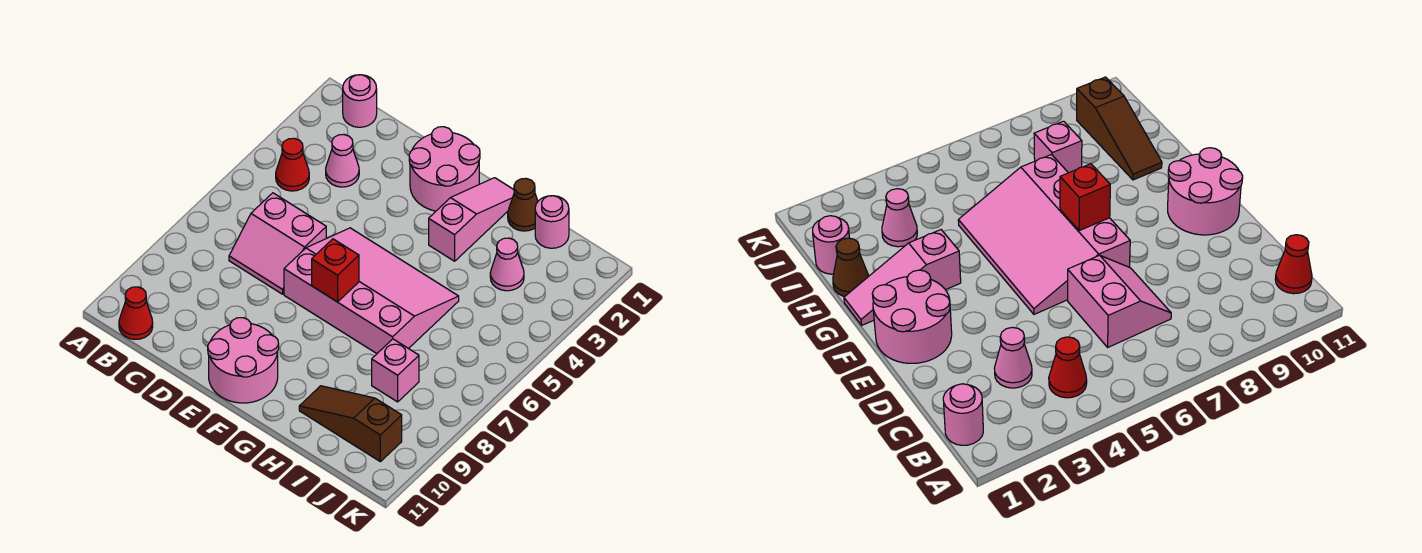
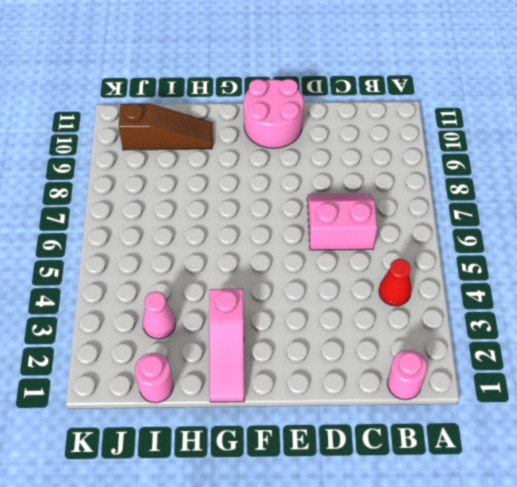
none -> red cone B11 level 1
none -> pink cone C3 level 1
none -> pink round brick E1:F2 level 1

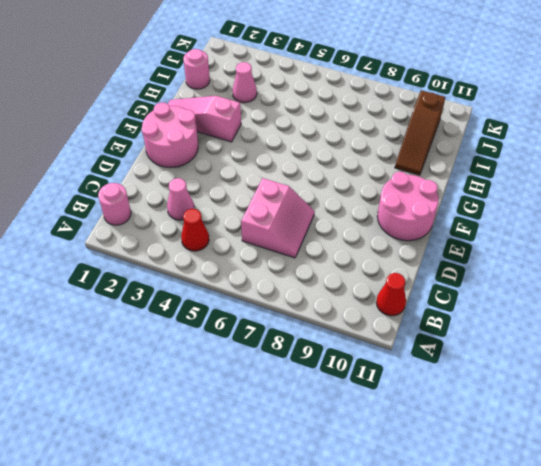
none -> pink slope E5:H7 level 1 top 7
none -> brown cone H1 level 1
none -> pink brick I8 level 1

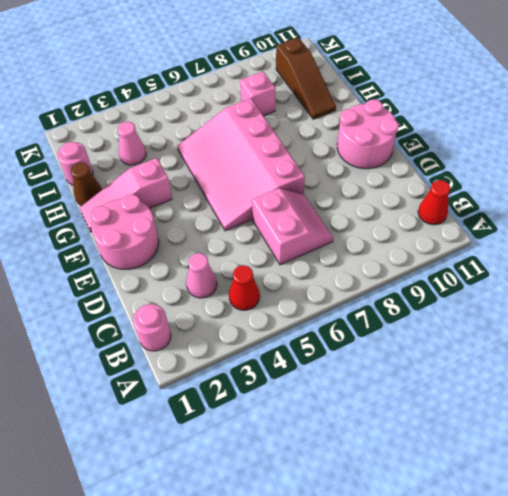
none -> red brick F7 level 2

